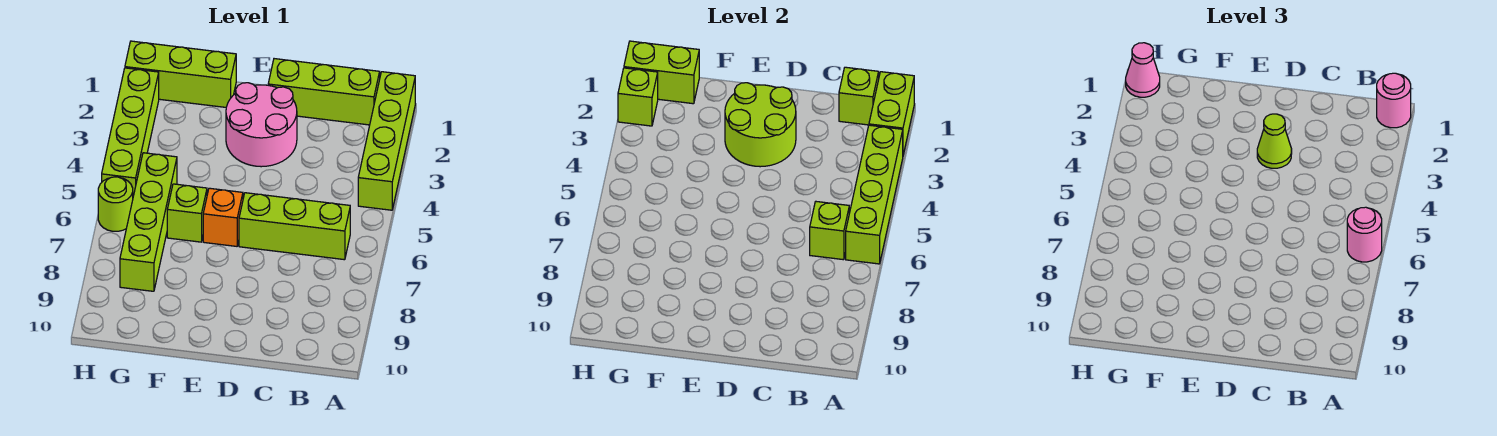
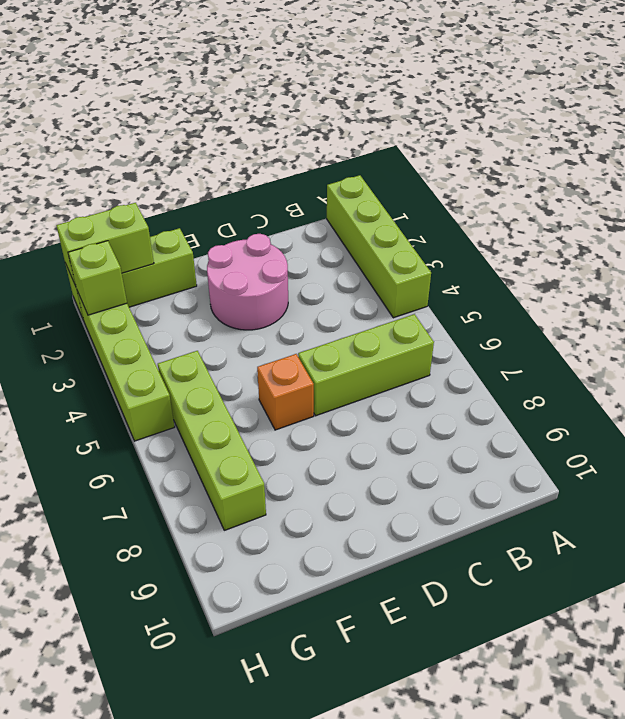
none -> lime brick B1:D1 level 1
none -> lime brick F6 level 1
none -> lime round brick H6 level 1

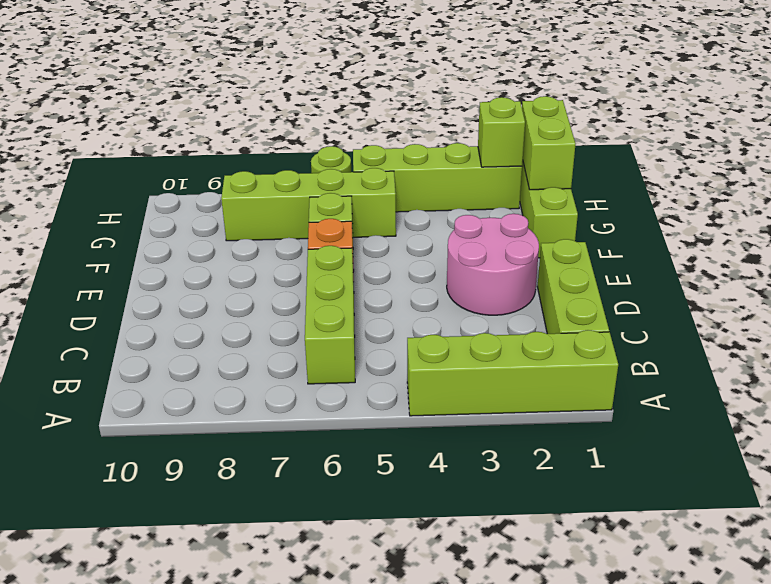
none -> lime brick A1:A2 level 2
none -> lime brick A3:A6 level 2
none -> lime brick B1 level 2

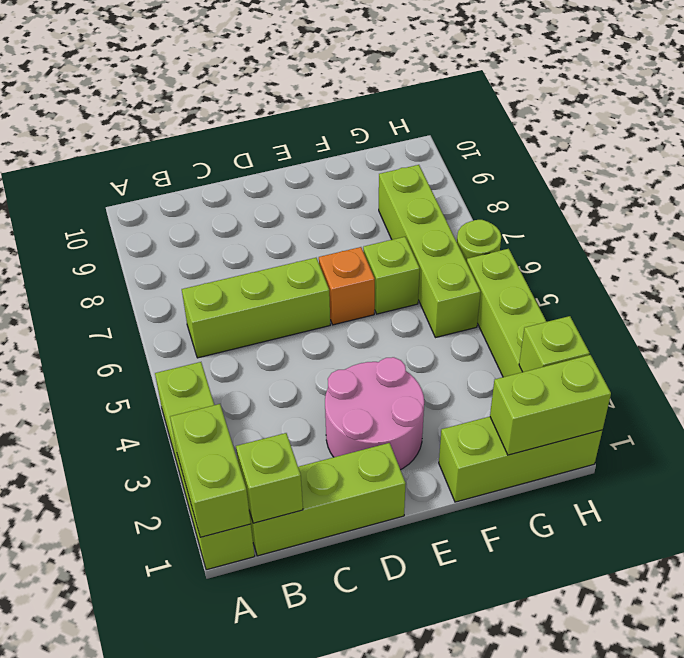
none -> lime brick A3:A6 level 2
none -> lime brick B6 level 2
none -> lime round brick D2:E3 level 2

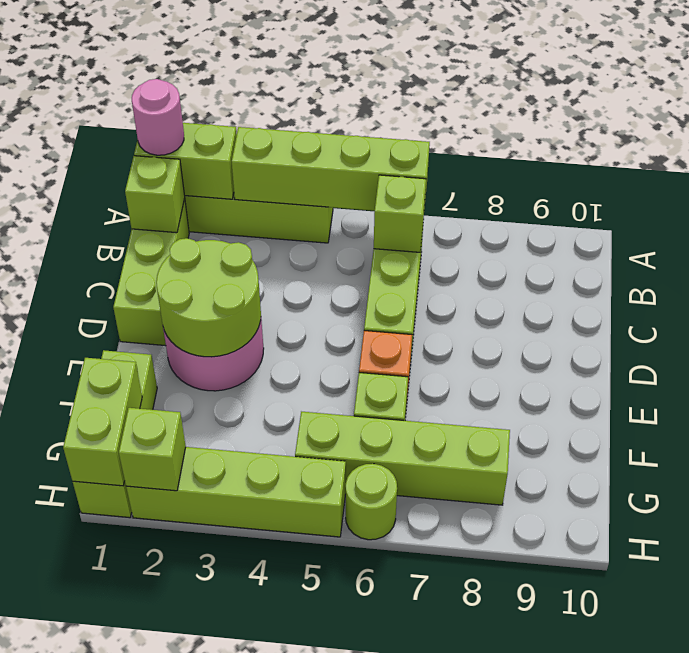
none -> pink round brick A6 level 3
none -> lime cone D3 level 3
none -> pink cone H1 level 3

